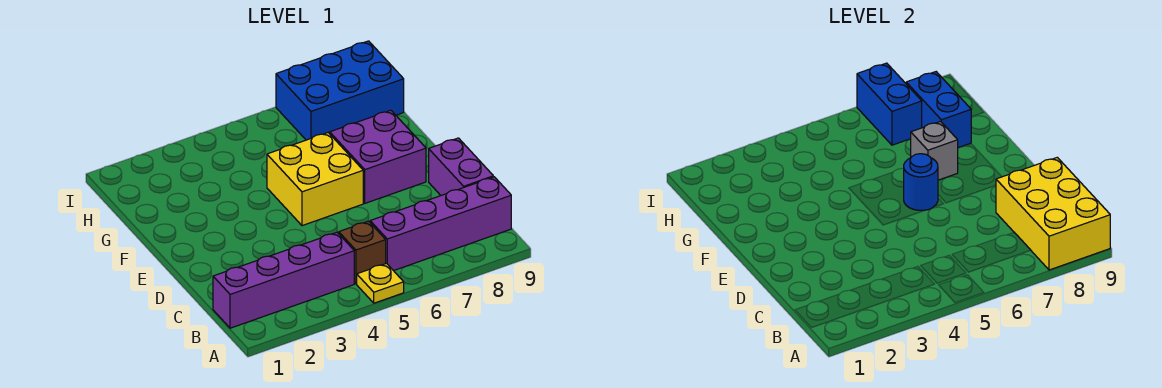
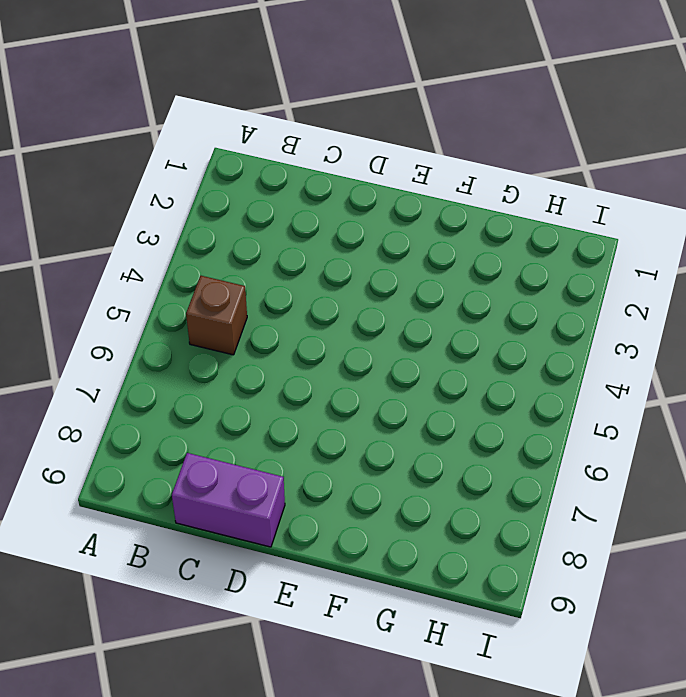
none -> yellow plate A5 level 1
none -> purple brick B1:B4 level 1
none -> purple brick B6:B9 level 1

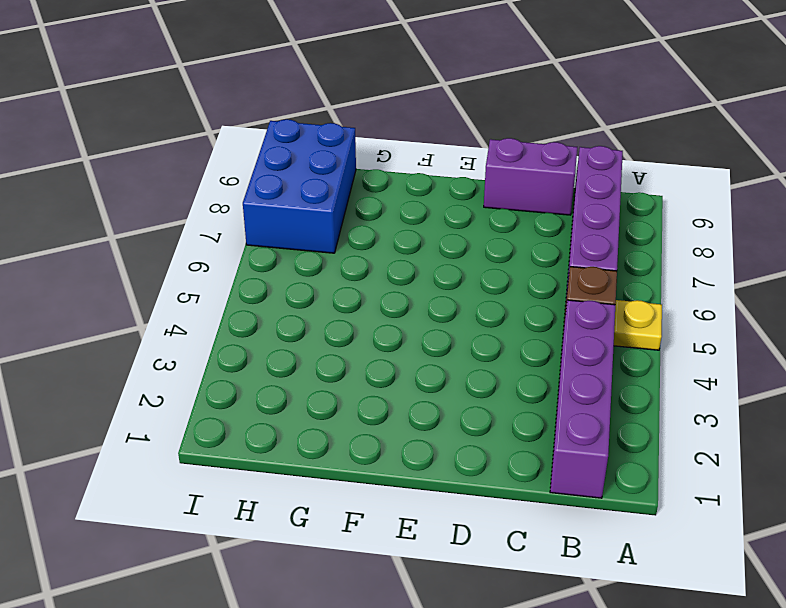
none -> yellow brick E5:F6 level 1
none -> purple brick E7:F8 level 1
none -> yellow brick A8:C9 level 2

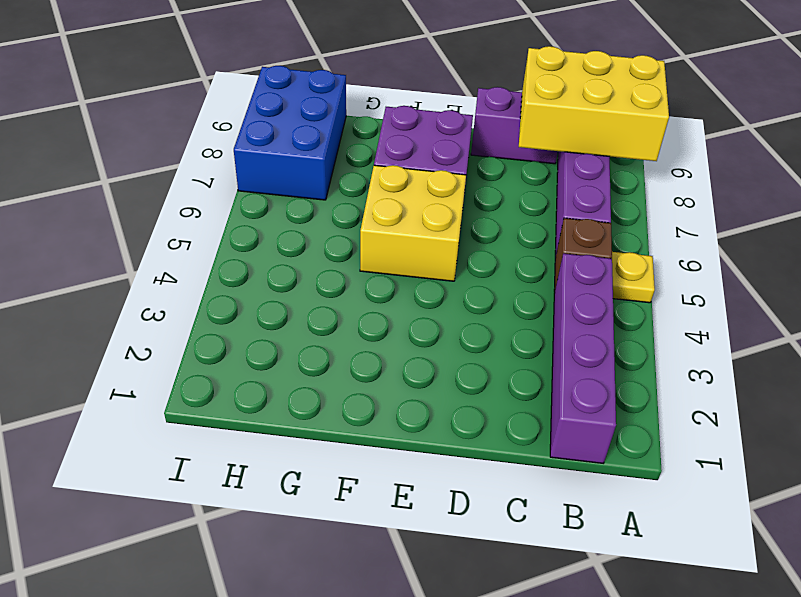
none -> blue round brick E6 level 2
none -> grey brick F7 level 2
none -> blue brick G8:H8 level 2

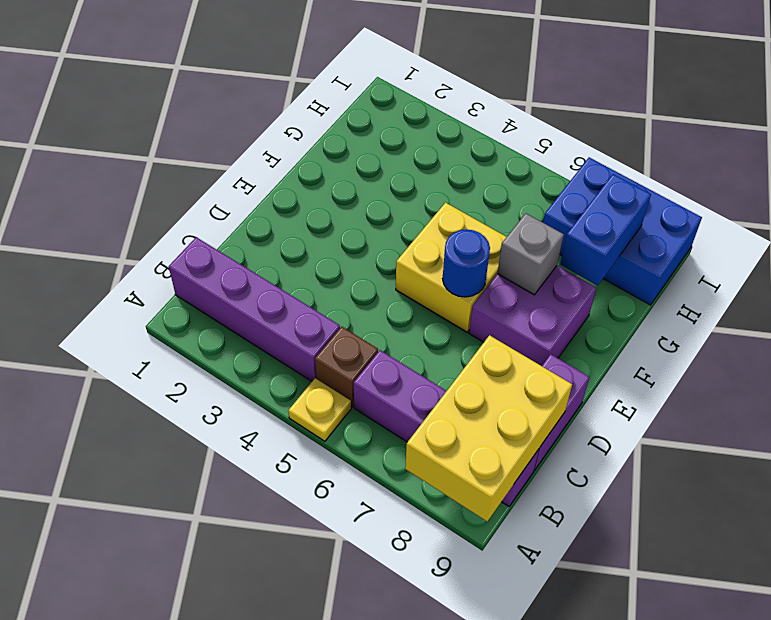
none -> blue brick H7:I7 level 2

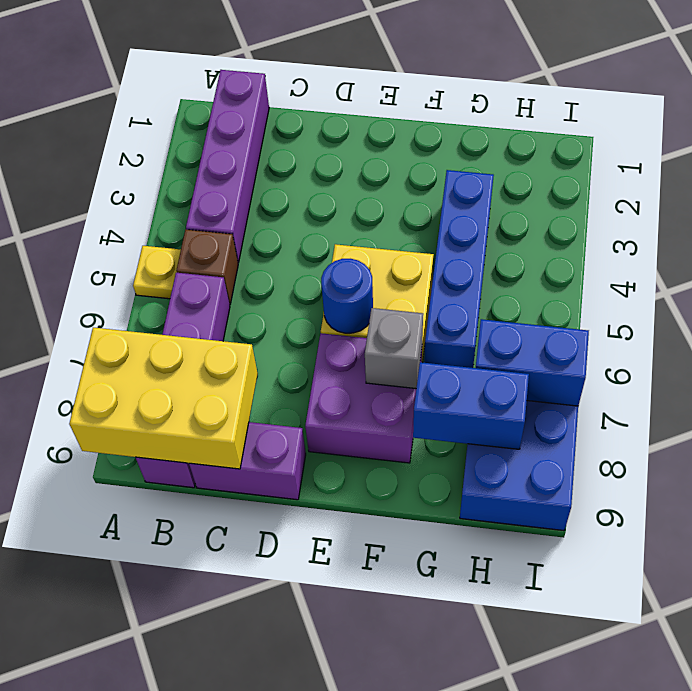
blue brick G3:G6 level 1 -> none

